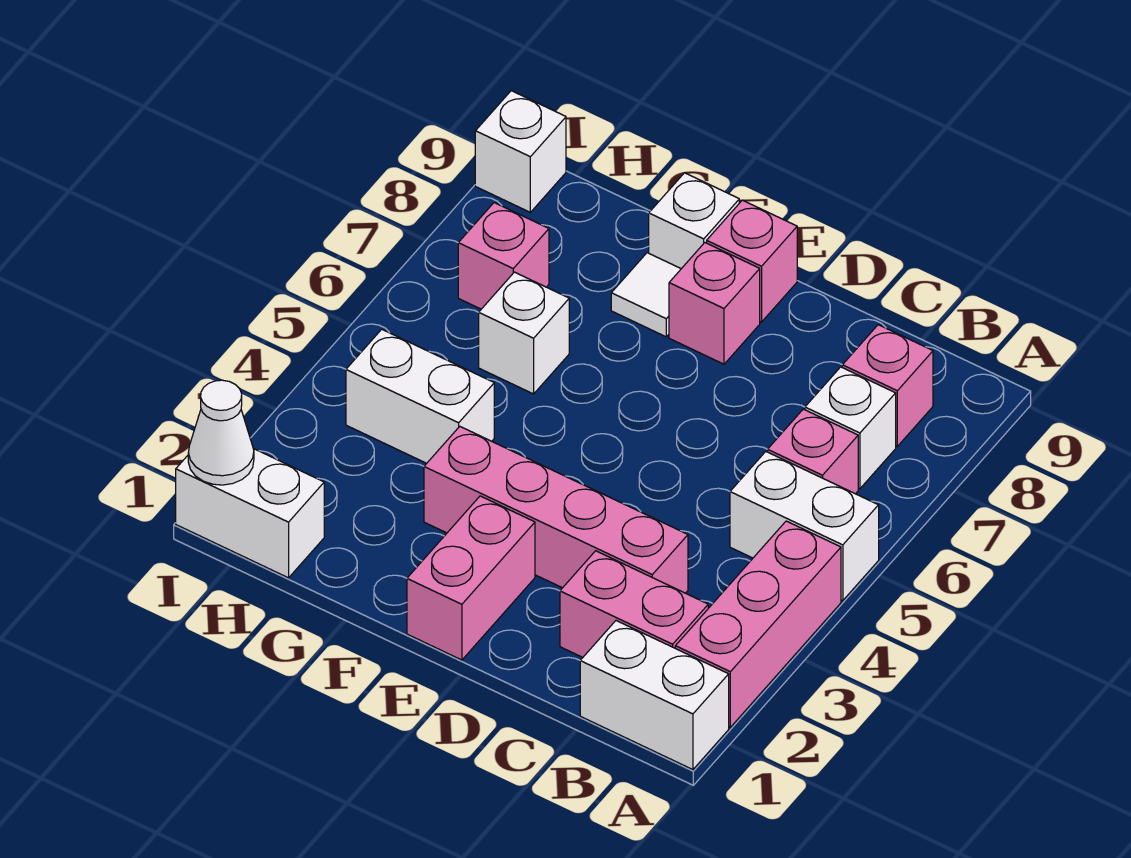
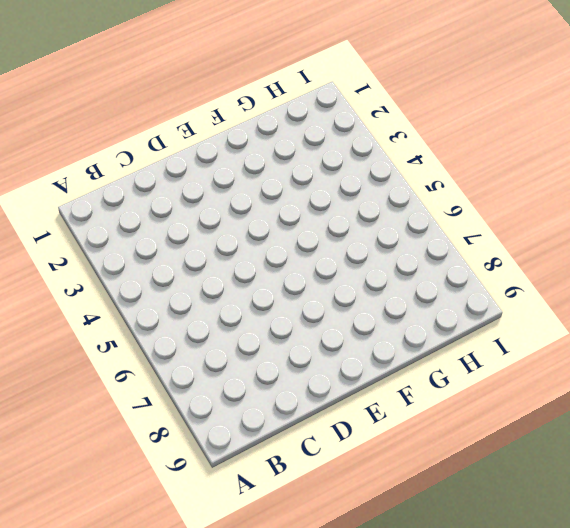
none -> white brick A1:B1 level 1
none -> pink brick A2:A4 level 1
none -> white brick A5:B5 level 1

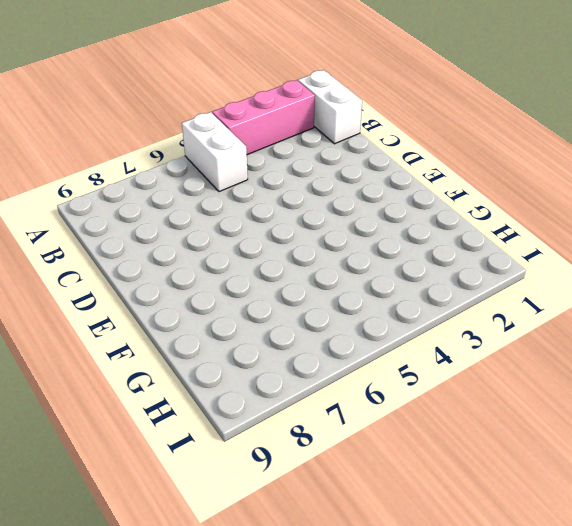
none -> pink brick B2:C2 level 1
none -> pink brick B6 level 1
none -> white brick B7 level 1

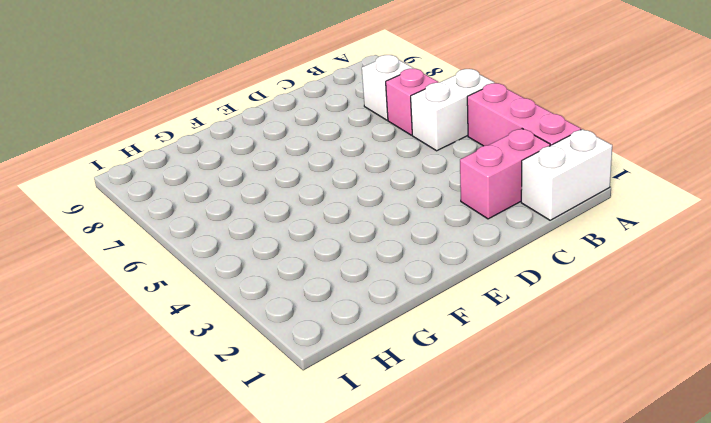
none -> pink brick B8 level 1
none -> pink brick C3:F3 level 1
none -> pink brick E1:E2 level 1

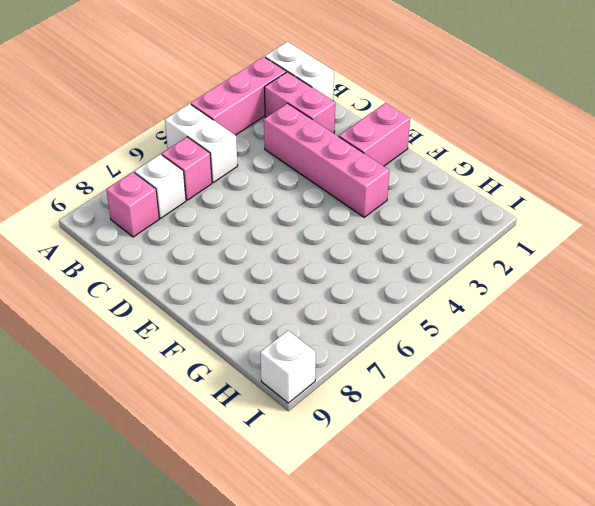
none -> pink brick E8 level 1
none -> pink brick E9 level 1
none -> white tile F8 level 1

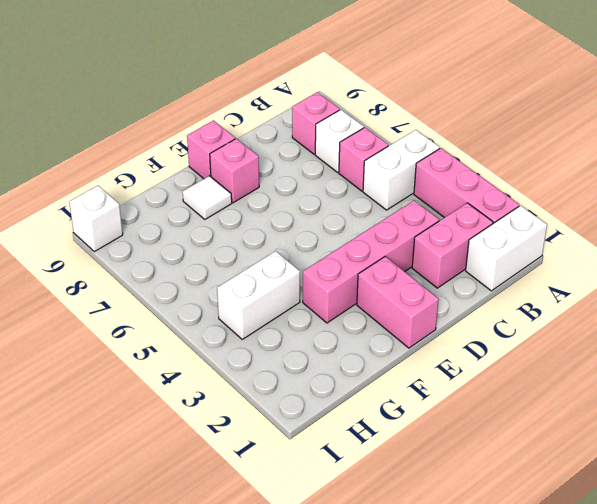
none -> white brick F9 level 1
none -> white brick G6 level 1
none -> white brick H1:I1 level 1

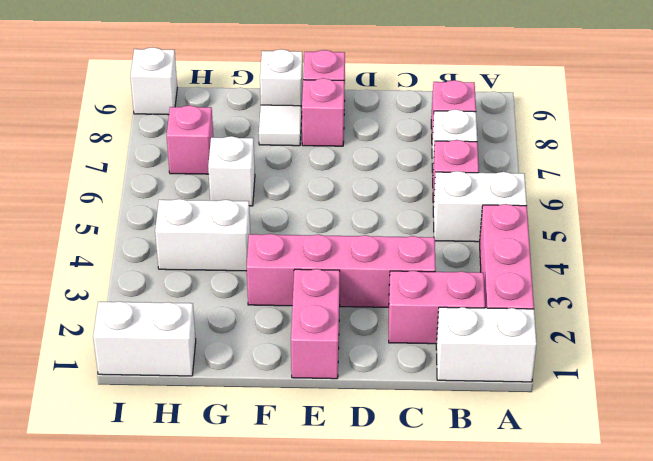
none -> white cone I1 level 2

